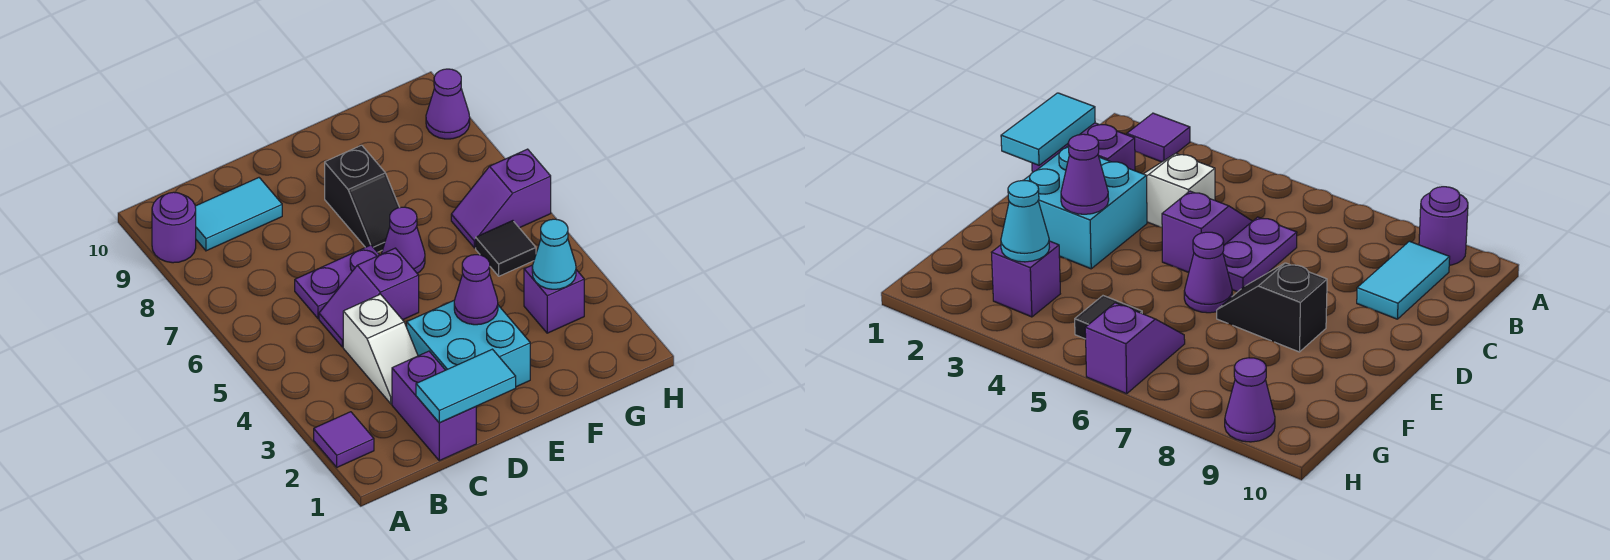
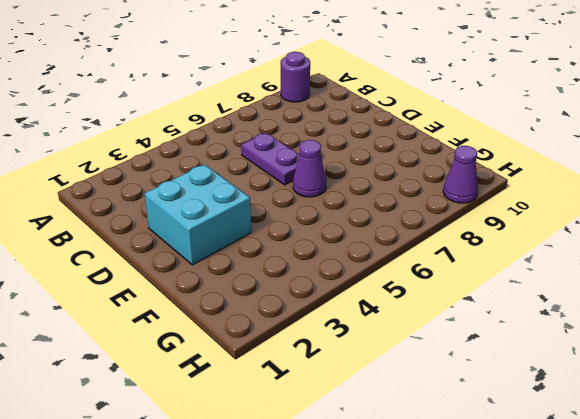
none -> purple tile A2 level 1
none -> cyan tile B9:C9 level 1
none -> purple brick C1:C2 level 1

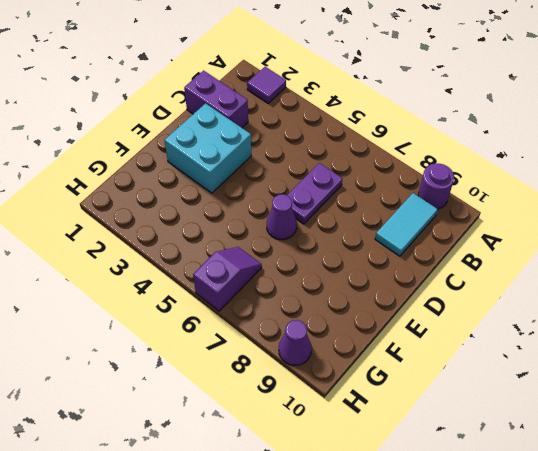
none -> white slope C3:C4 level 1 top 4
none -> purple slope C5:D5 level 1 top D
none -> black slope E7:E8 level 1 top 8

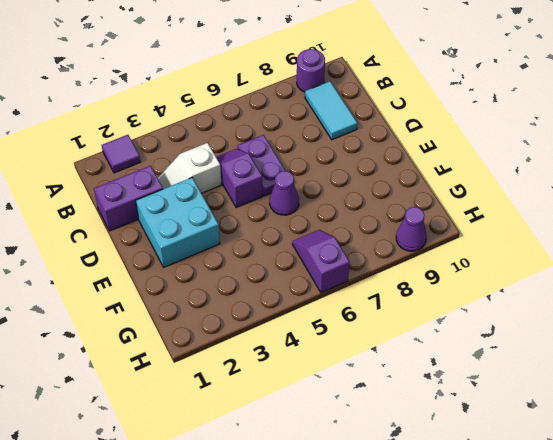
none -> black slope E7:E8 level 1 top 8
none -> purple brick G3 level 1
none -> black tile G5 level 1

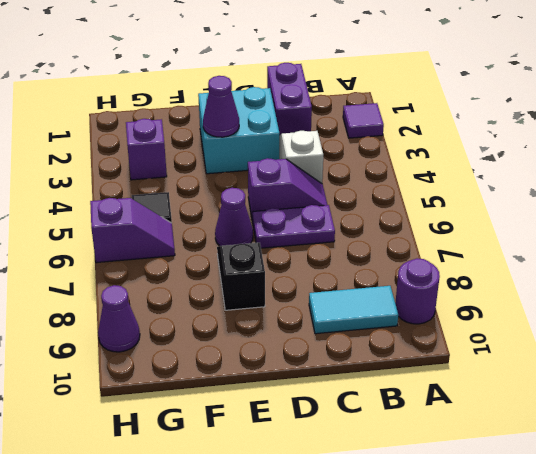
none -> cyan tile C1:D1 level 2
none -> cyan cone G3 level 2

